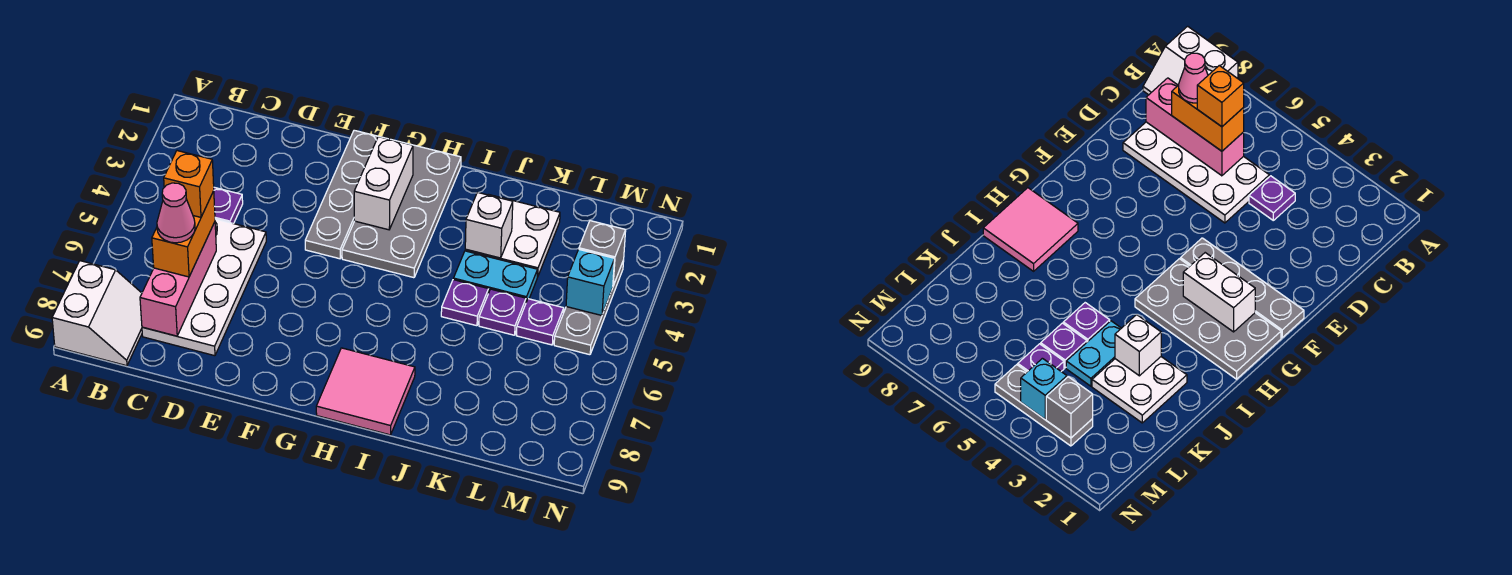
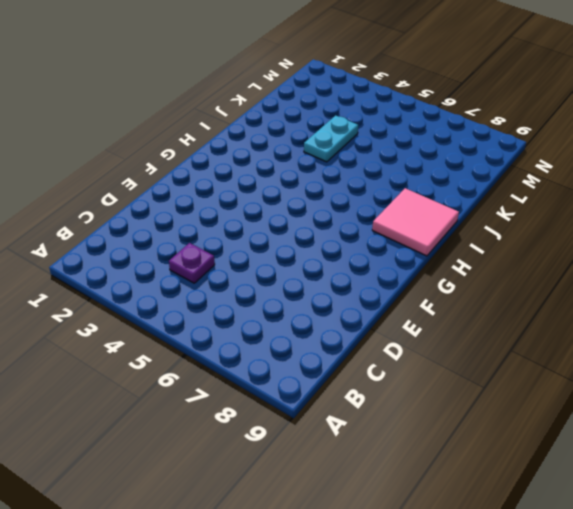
none -> white slope A8:B9 level 1 top A
none -> white plate C5:D8 level 1
none -> grey plate F1:F4 level 1

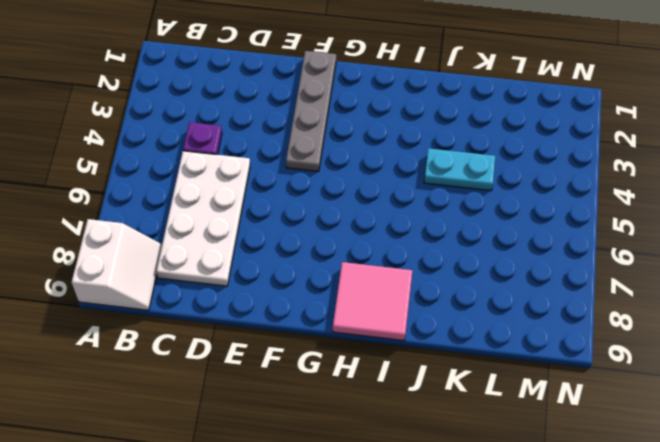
none -> grey plate G1:H4 level 1
none -> white plate J2:K3 level 1
none -> purple plate J5 level 1

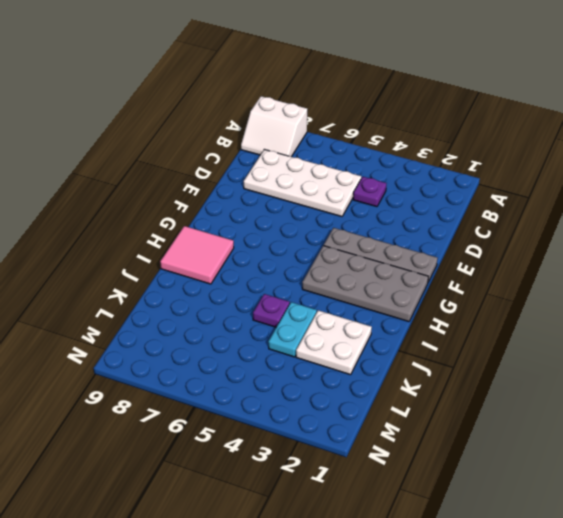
none -> purple plate K5 level 1
none -> purple plate L5 level 1
none -> grey plate M3:M5 level 1

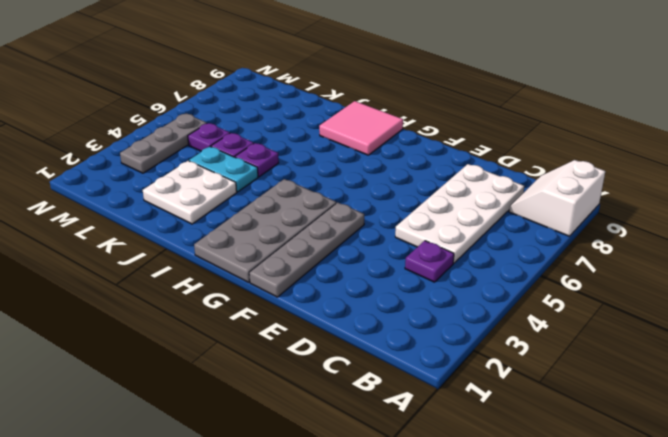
none -> pink brick C6:C8 level 2
none -> white brick G2:G3 level 2
none -> white brick J3 level 2

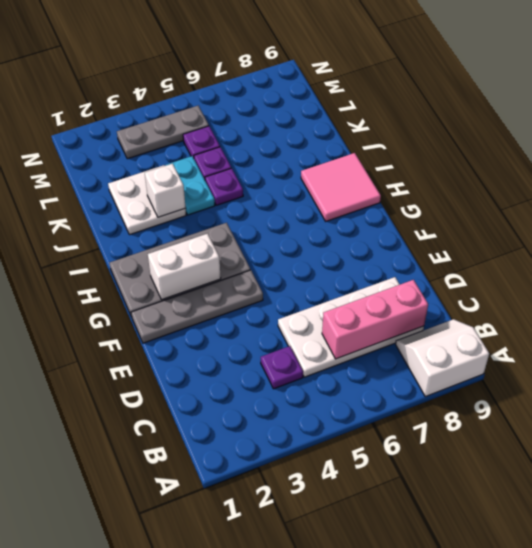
none -> grey brick M3 level 2
none -> cyan brick M4 level 2
none -> orange brick C6:C7 level 3

